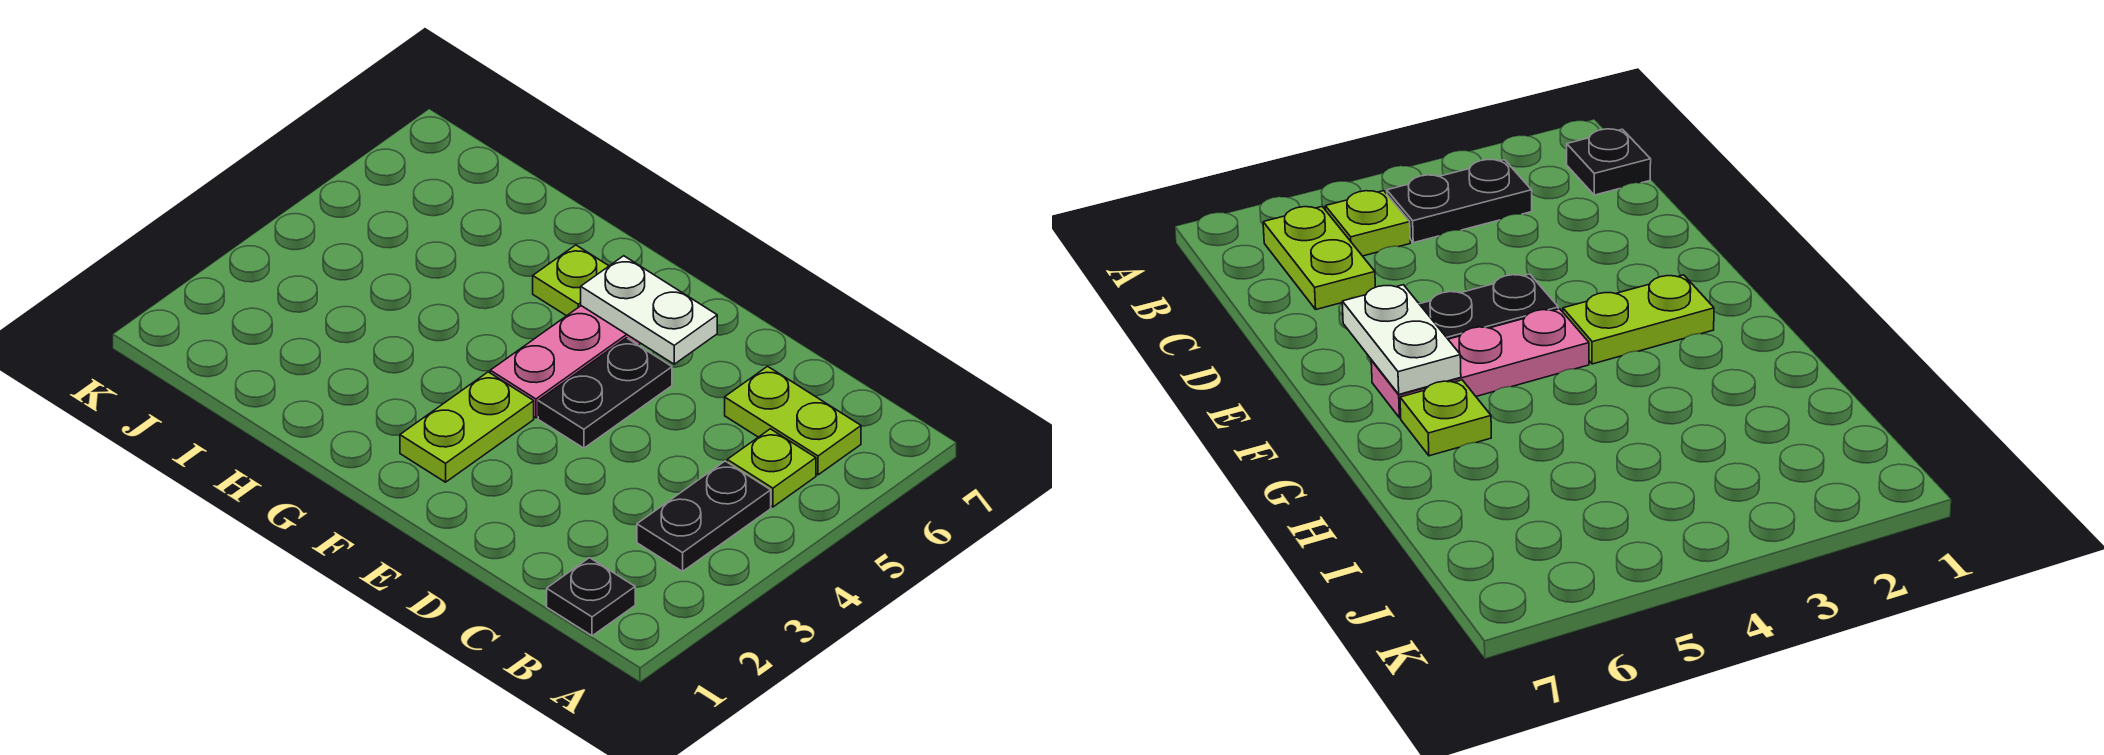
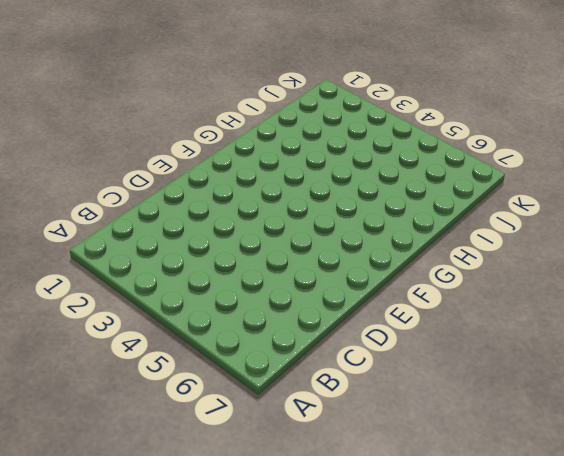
none -> black plate B1 level 1
none -> black plate B3:B4 level 1

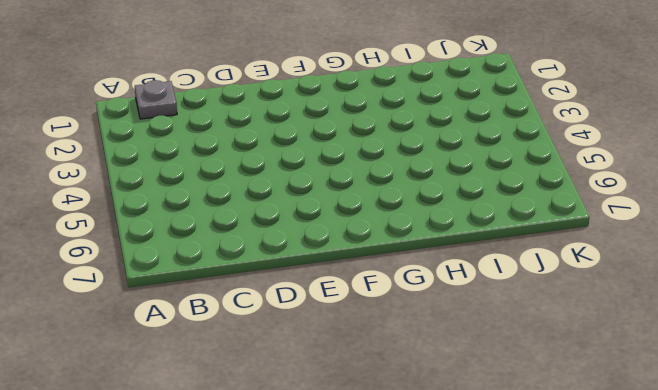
grey plate B1 level 1 -> black plate B1 level 1
none -> black plate B3:B4 level 1
none -> lime plate B5 level 1

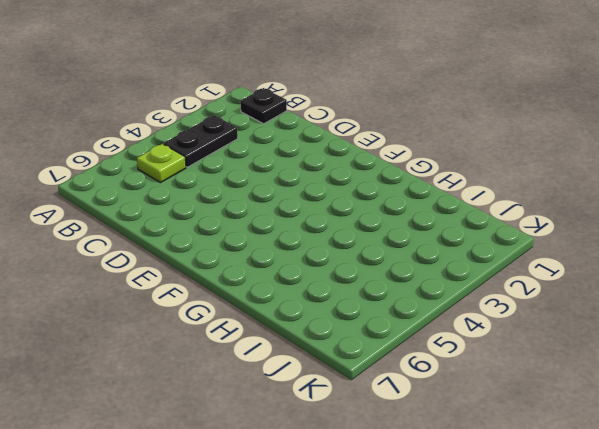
none -> lime plate B6:C6 level 1
none -> black plate E4:E5 level 1

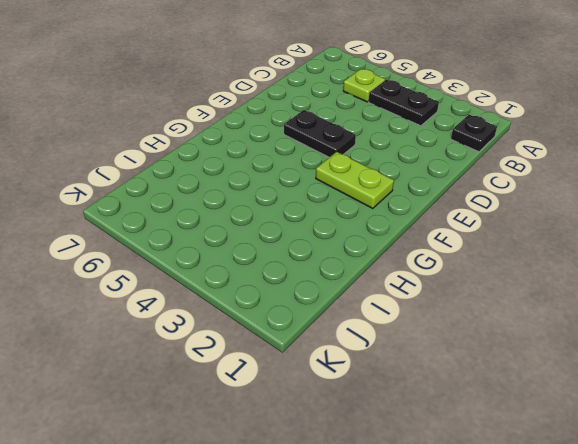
none -> lime plate B6:C6 level 1
none -> pink plate F4:F6 level 1

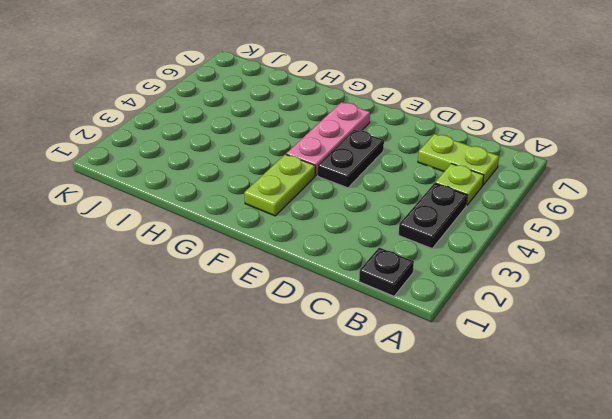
none -> lime plate G6 level 1
none -> white plate E6:F6 level 2

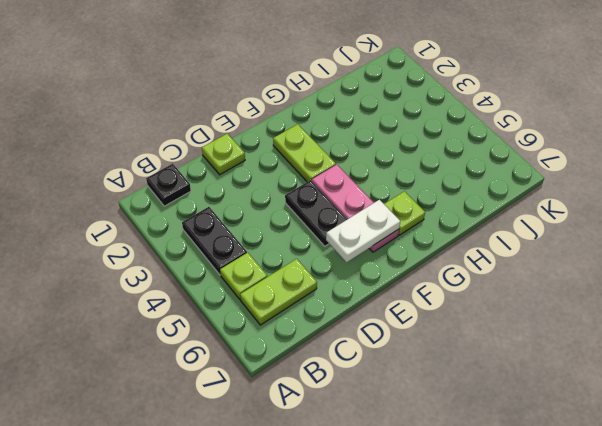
lime plate D1 level 1 -> none

